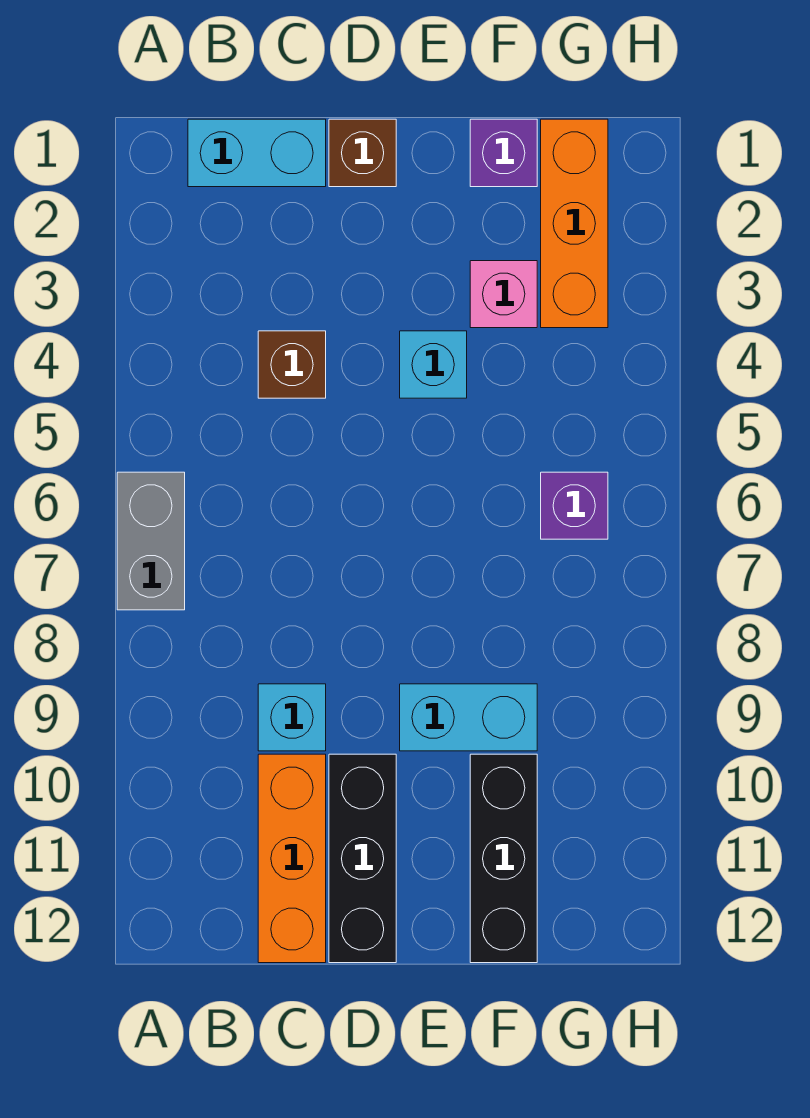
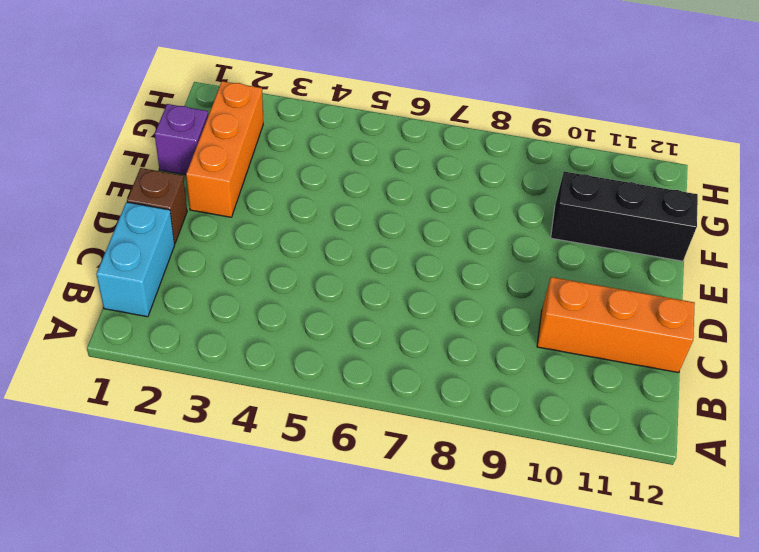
orange brick E2:G2 level 1 -> orange brick G1:G3 level 1
none -> grey brick A6:A7 level 1
none -> brown brick C4 level 1
none -> cyan brick C9 level 1

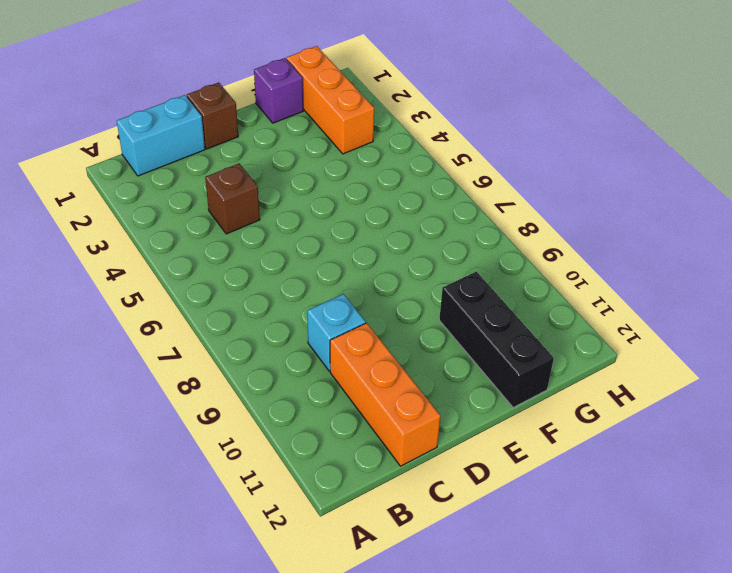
none -> grey brick A6:A7 level 1
none -> black brick D10:D12 level 1
none -> cyan brick E4 level 1

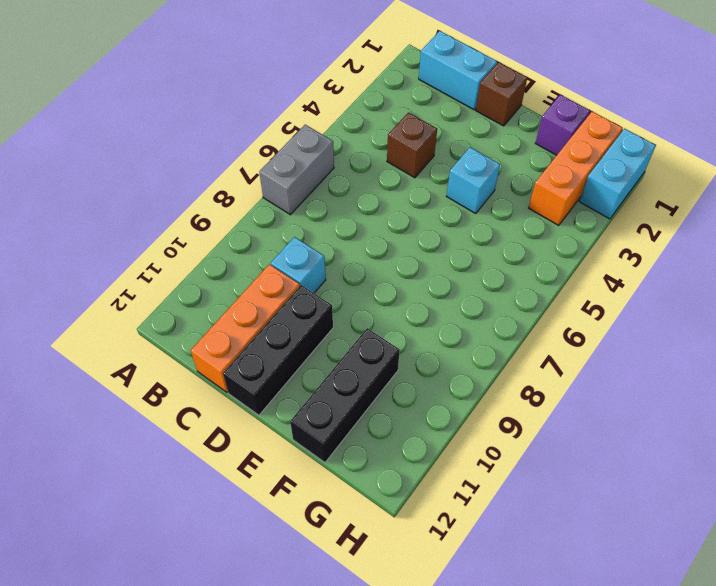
cyan brick H1:H2 level 1 -> cyan brick E9:F9 level 1
none -> pink brick F3 level 1
none -> purple brick G6 level 1

